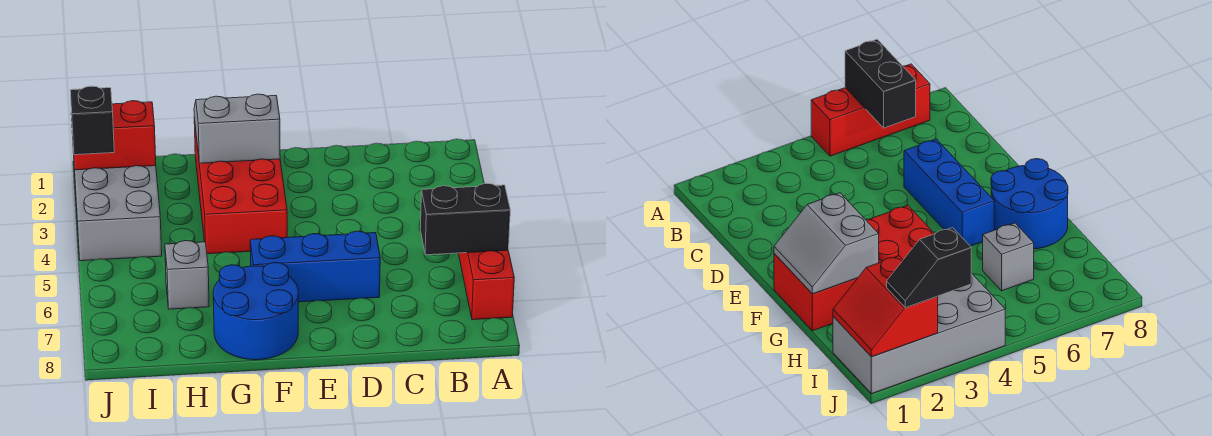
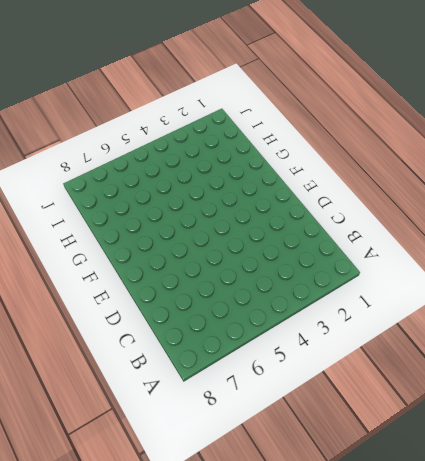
none -> red brick A5:A7 level 1
none -> blue brick D6:F6 level 1

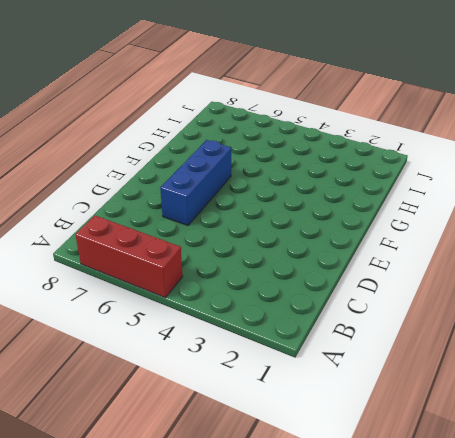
none -> red brick F1:G4 level 1
none -> blue round brick F7:G8 level 1

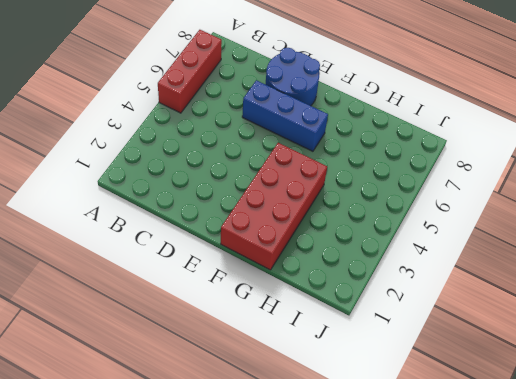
blue round brick D7:E8 level 1 -> blue round brick F7:G8 level 1
none -> grey brick H6 level 1
none -> grey brick I1:J4 level 1

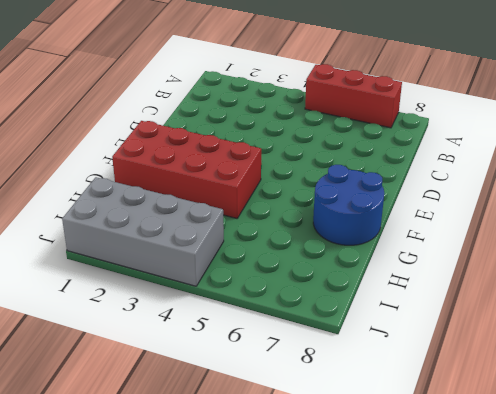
none -> blue brick D6:F6 level 1
none -> grey brick H6 level 1

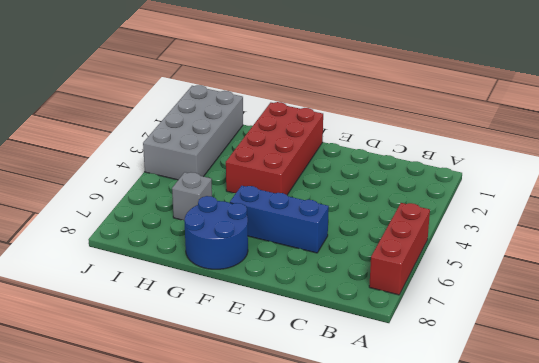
none -> black brick A6:B6 level 2
none -> grey slope F1:G2 level 2 top 2

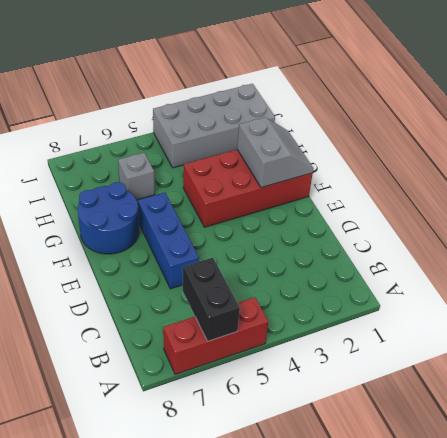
none -> red slope I1:J2 level 2 top 2
none -> black slope J2:J3 level 3 top 3

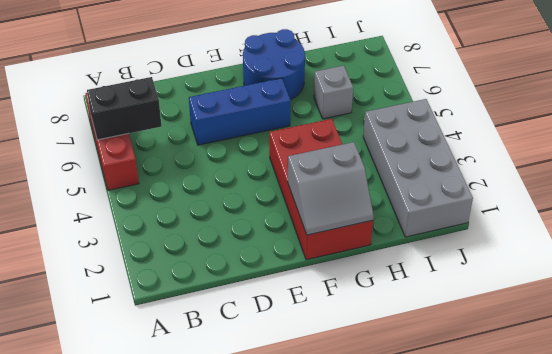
none -> red slope I1:J2 level 2 top 2
none -> black slope J2:J3 level 3 top 3

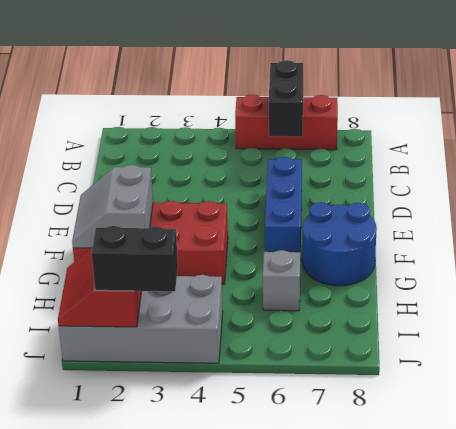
black brick J2:J3 level 3 -> black slope J2:J3 level 3 top 3

